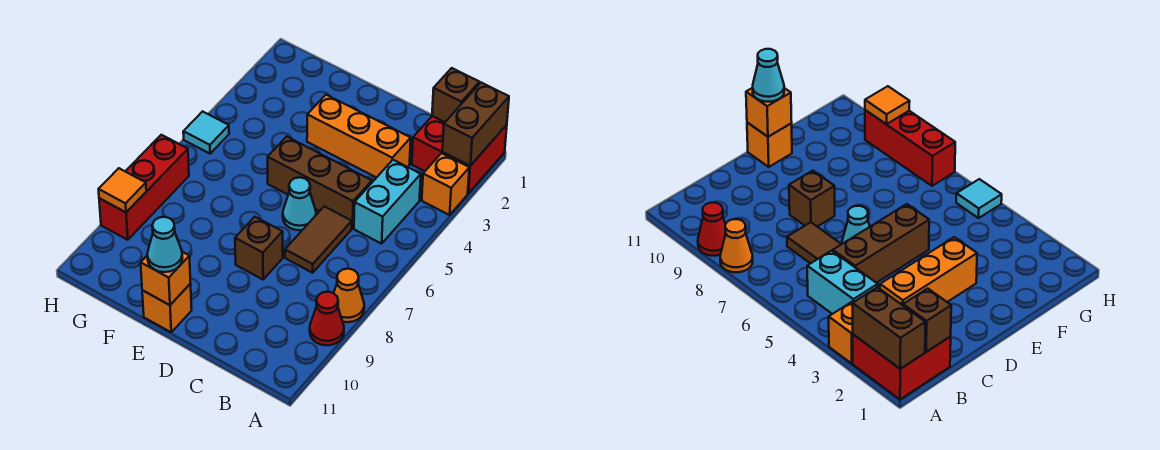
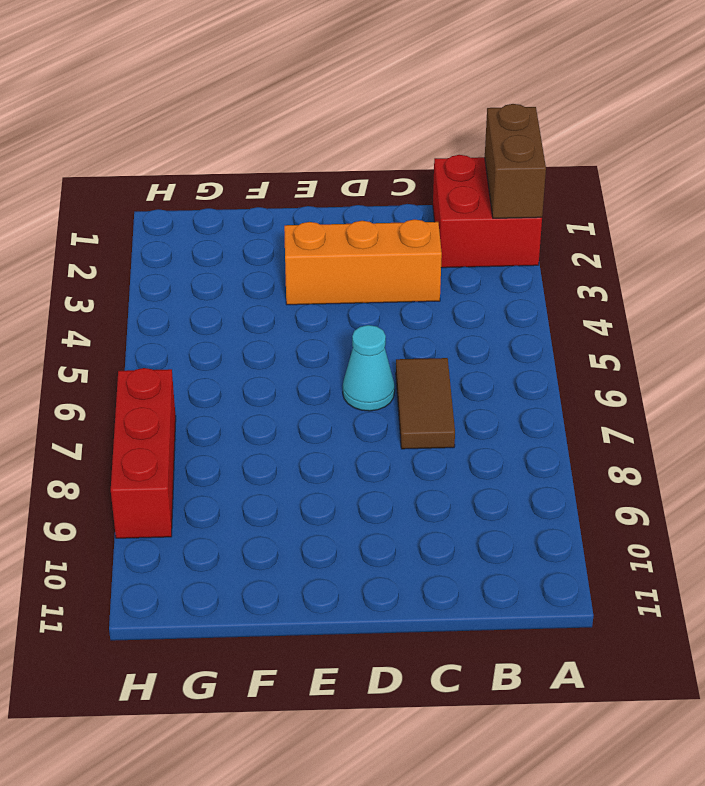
none -> orange brick A3 level 1
none -> orange cone A8 level 1
none -> red cone A9 level 1

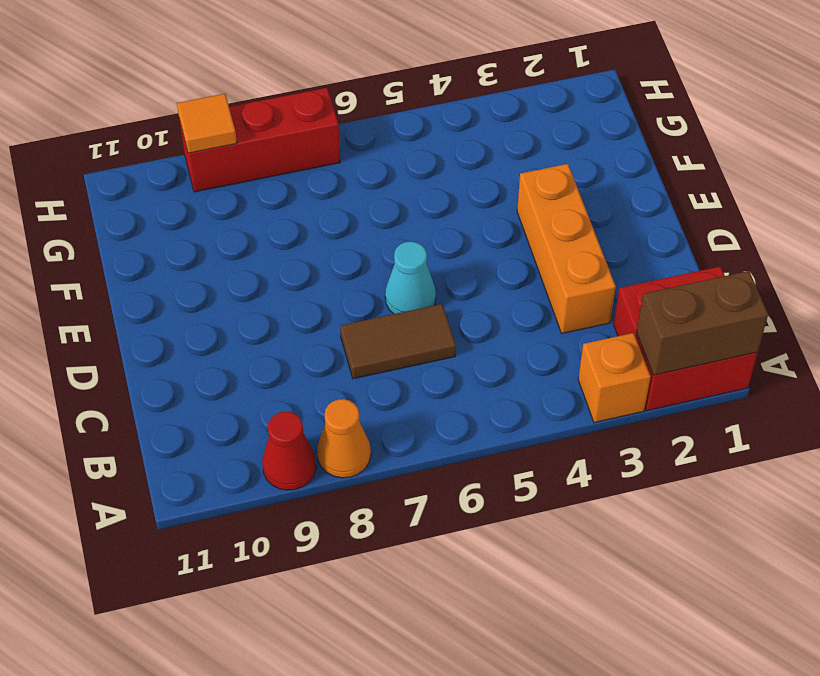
none -> cyan brick B4:B5 level 1
none -> brown brick C5:E5 level 1
none -> brown brick D8 level 1

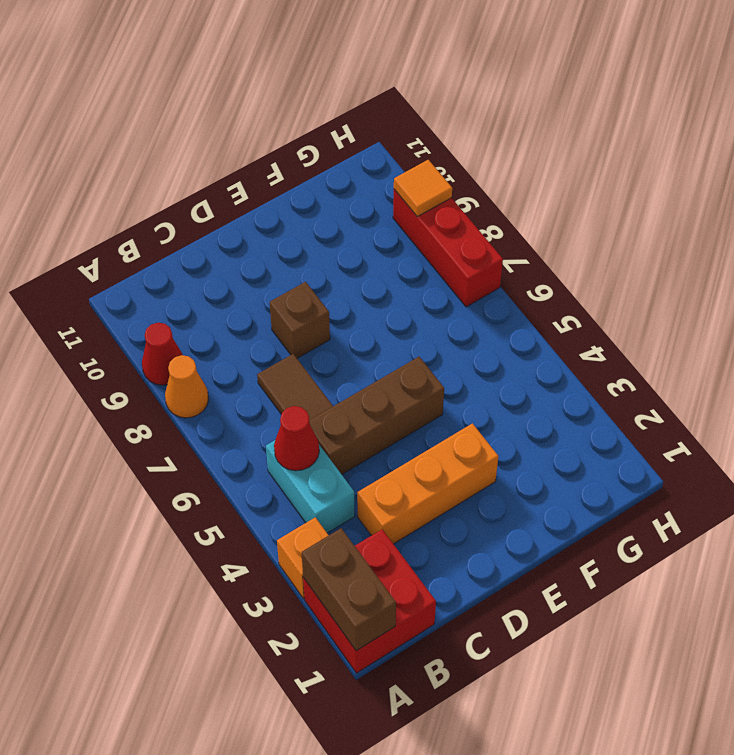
red cone B5 level 2 -> none
none -> cyan cone D6 level 1
none -> orange brick E11 level 1
none -> cyan tile H5 level 1

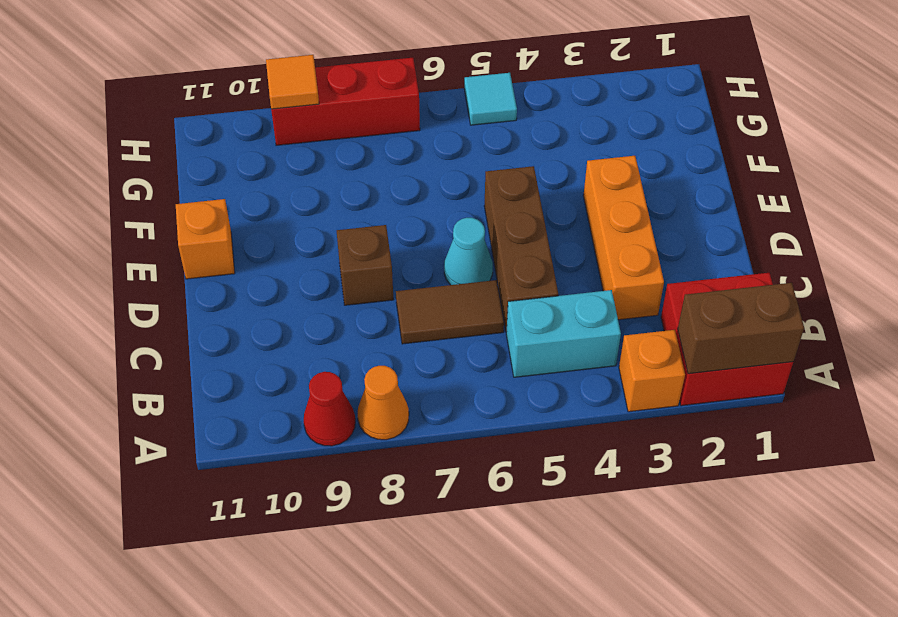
none -> brown brick B1 level 2
none -> orange brick E11 level 2
none -> cyan cone E11 level 3

